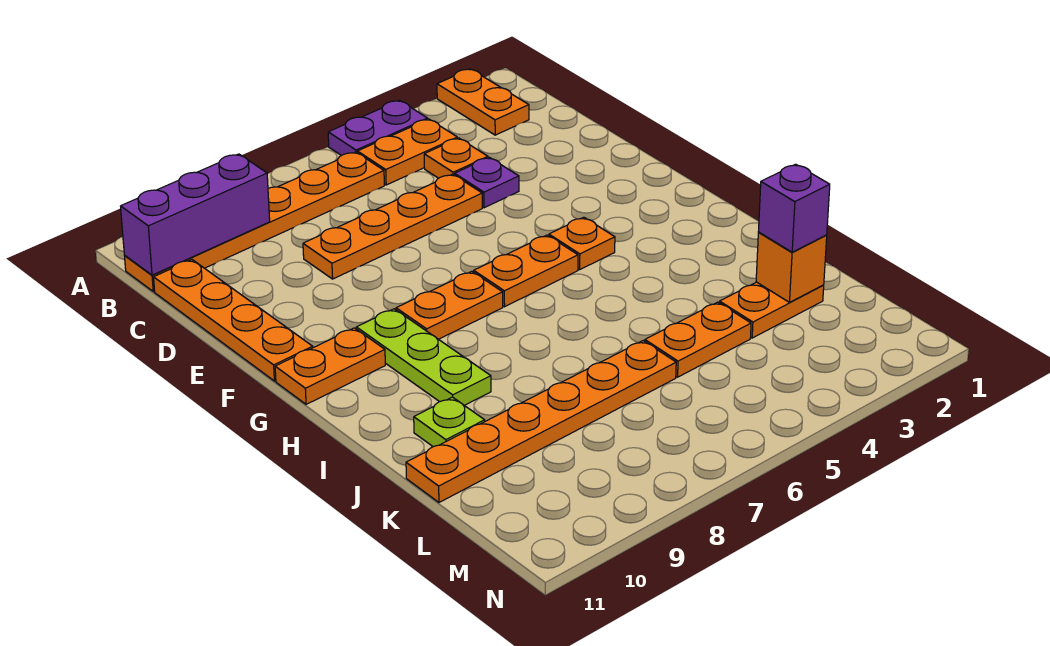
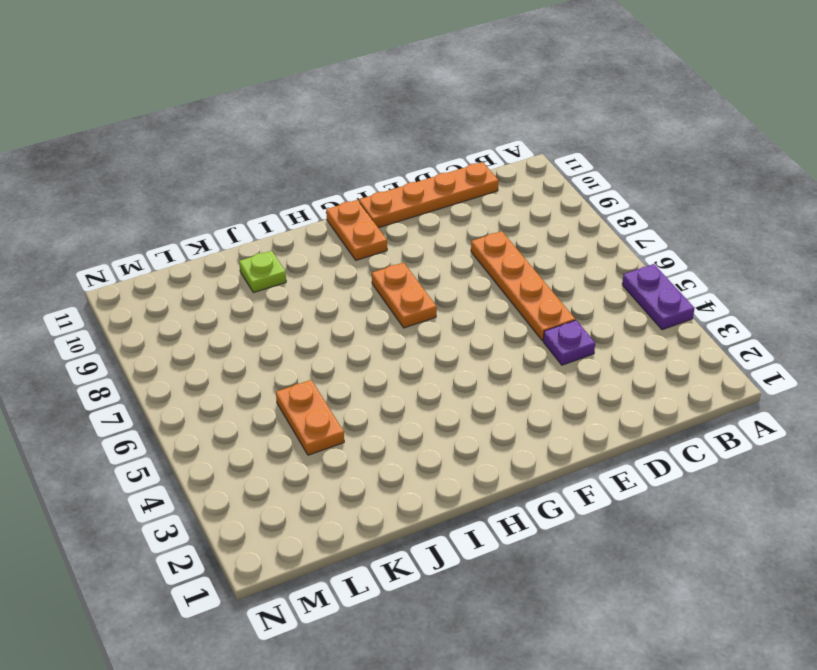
none -> orange plate A2:B2 level 1
none -> orange plate B4:B5 level 1
none -> orange plate B6:B11 level 1

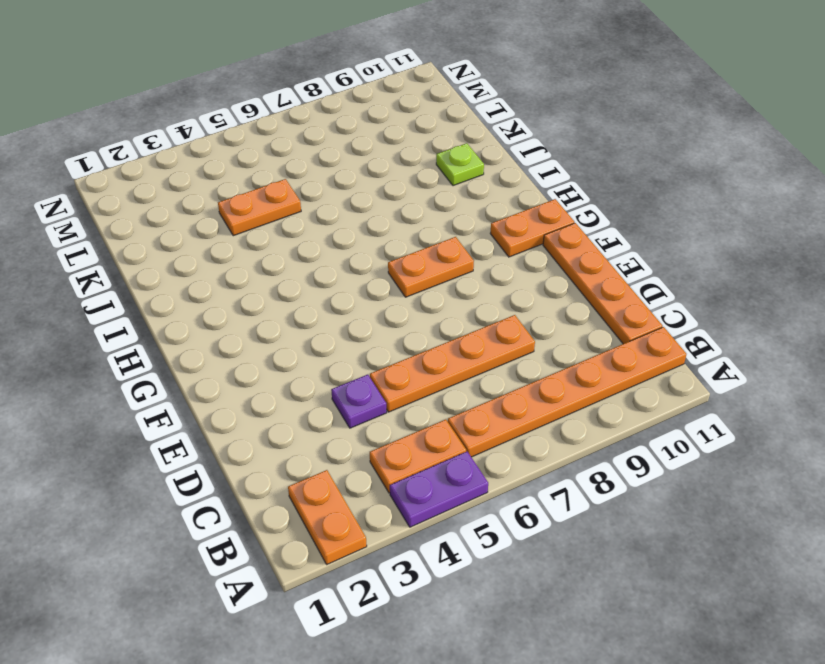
none -> orange plate C4 level 1
none -> orange plate G4 level 1
none -> orange plate G5:G6 level 1

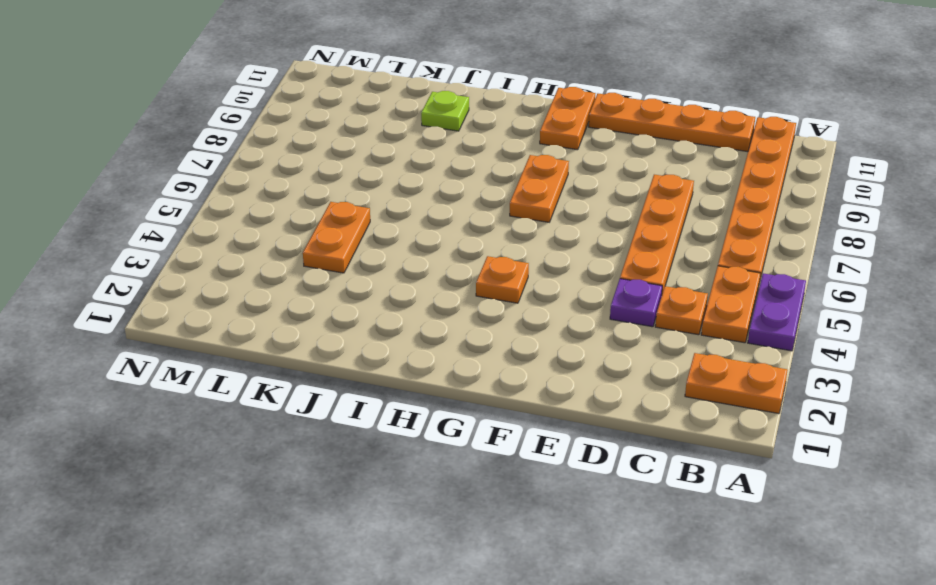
none -> orange plate G5:G6 level 1
none -> lime plate G9:I9 level 1
none -> orange plate K2:K3 level 1

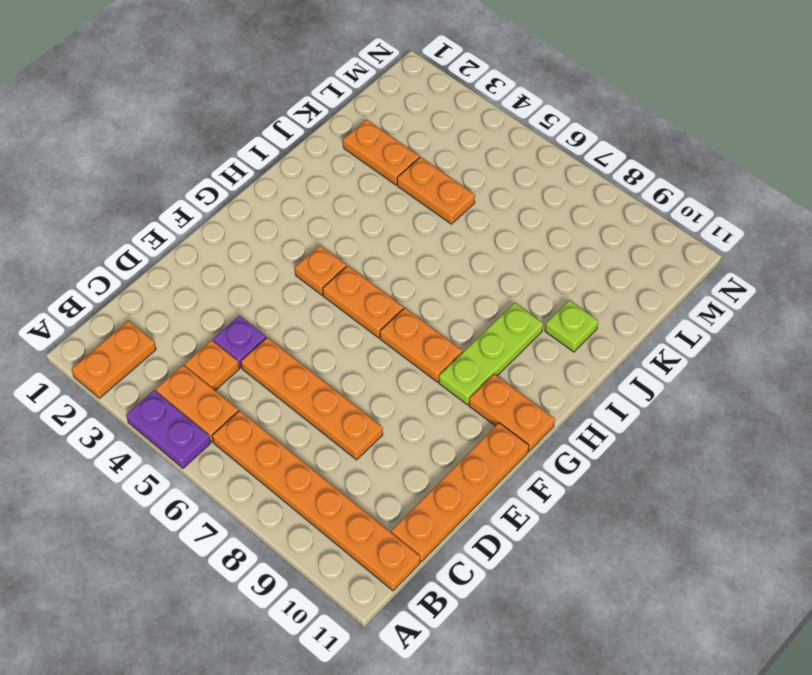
none -> orange plate K6:K11 level 1
none -> purple brick B9:B11 level 2
none -> orange brick K2 level 2

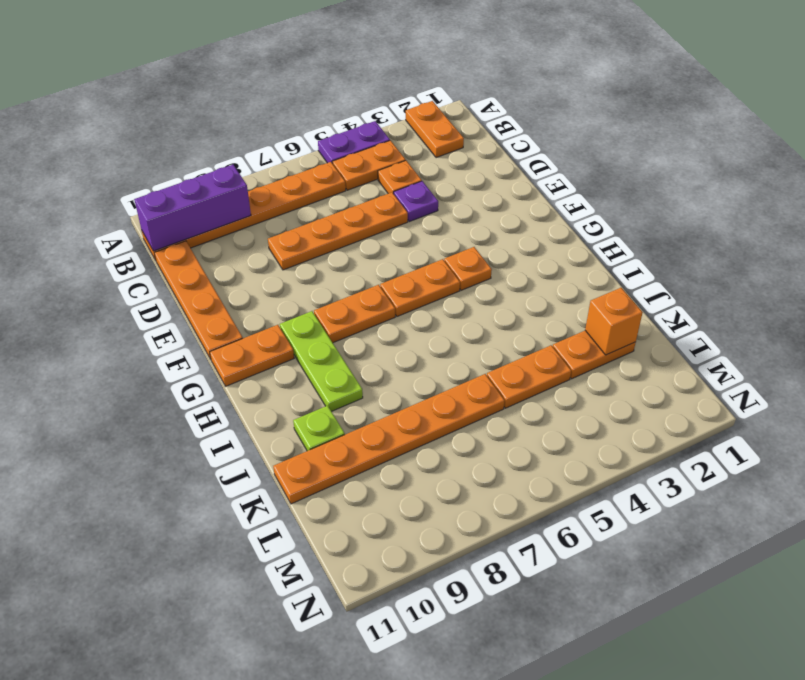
none -> purple brick K2 level 3

